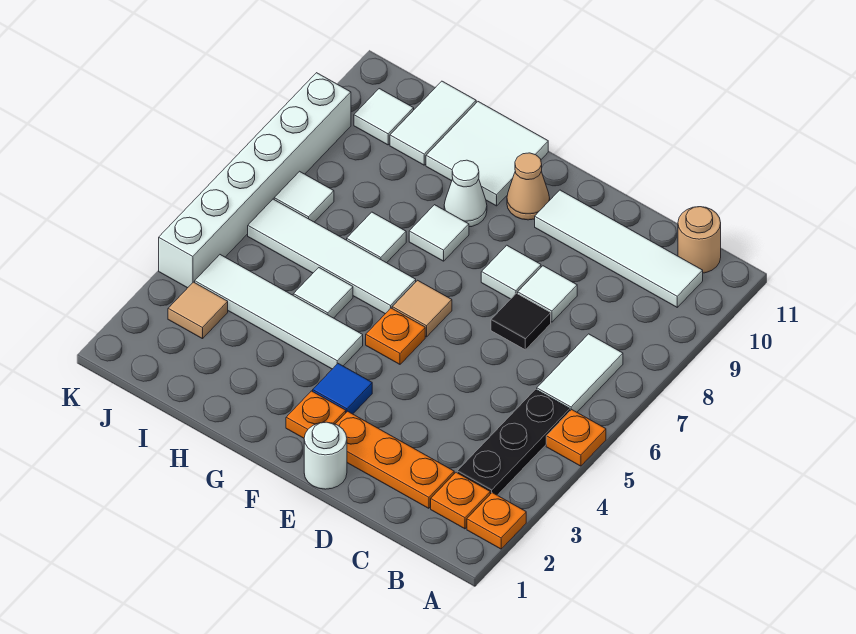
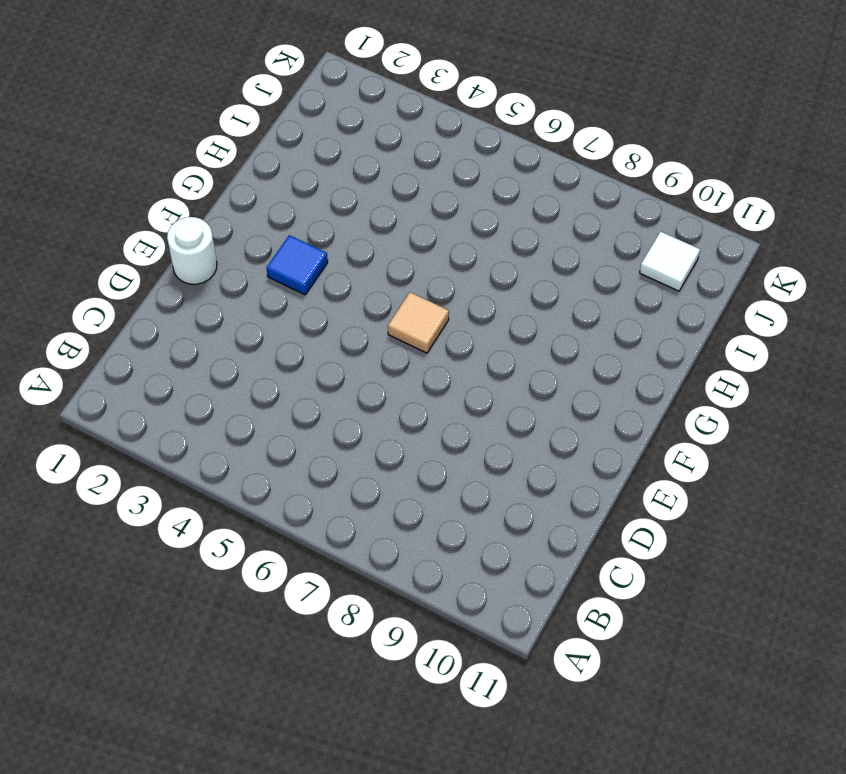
none -> orange plate A2 level 1
none -> orange plate A5 level 1
none -> orange plate B2 level 1

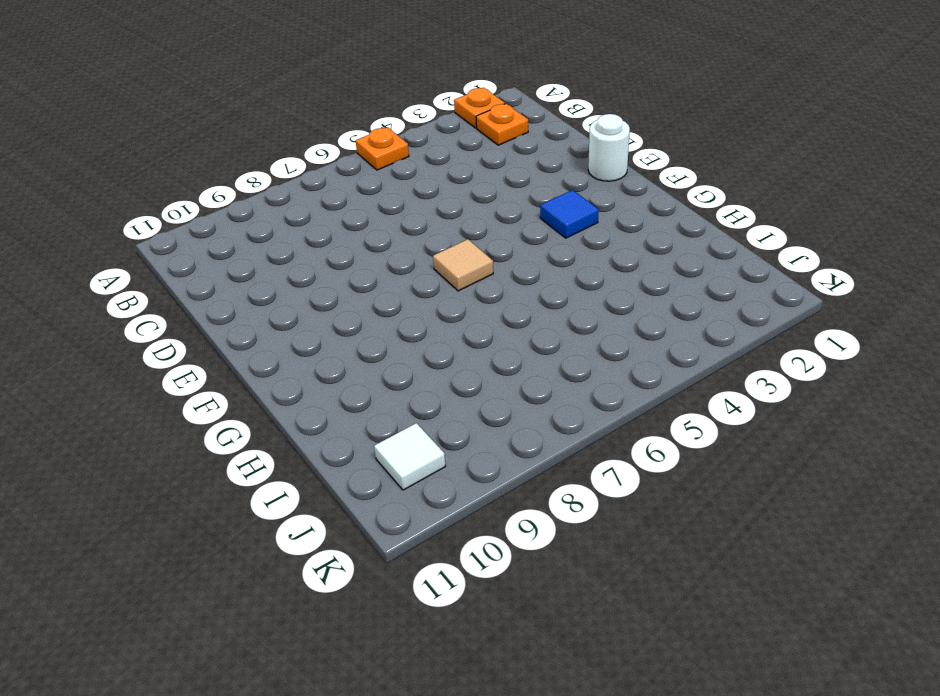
none -> black plate B3:B5 level 1
none -> white tile B6:B7 level 1
none -> white tile B10:E10 level 1

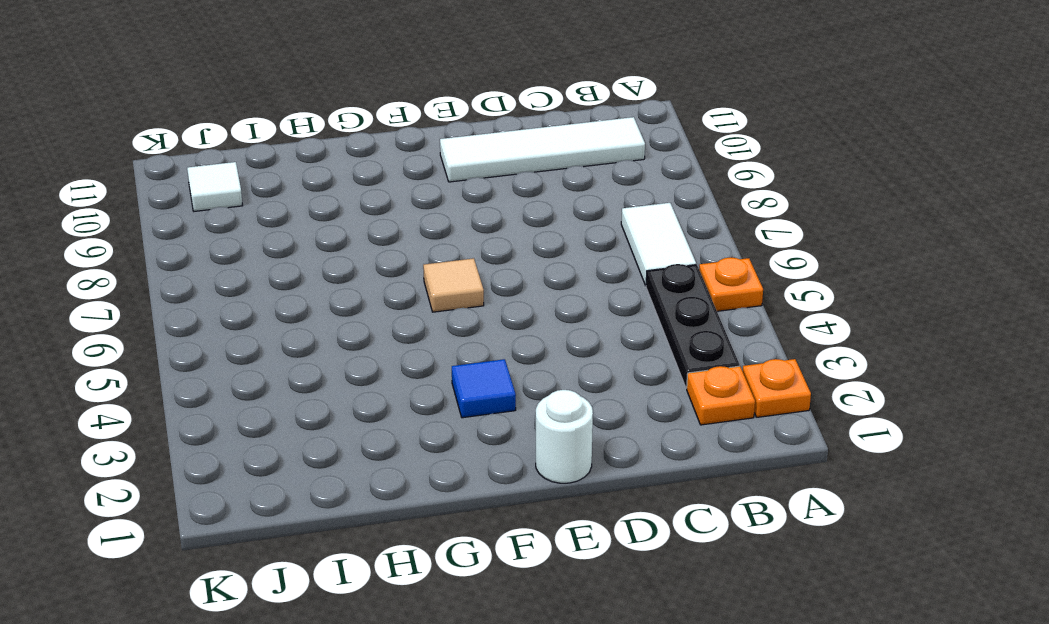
none -> tan round brick B11 level 1
none -> orange plate C2:E2 level 1
none -> black tile D7 level 1

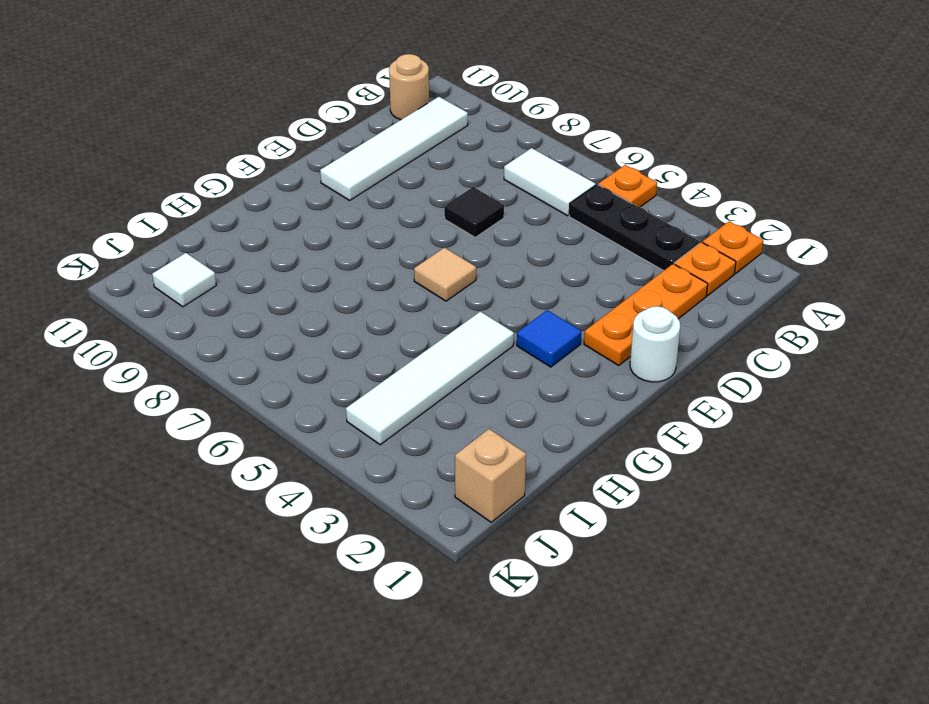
tan brick J1 level 1 -> none
none -> white tile D8 level 1
none -> white tile E8 level 1
none -> orange plate F2 level 1

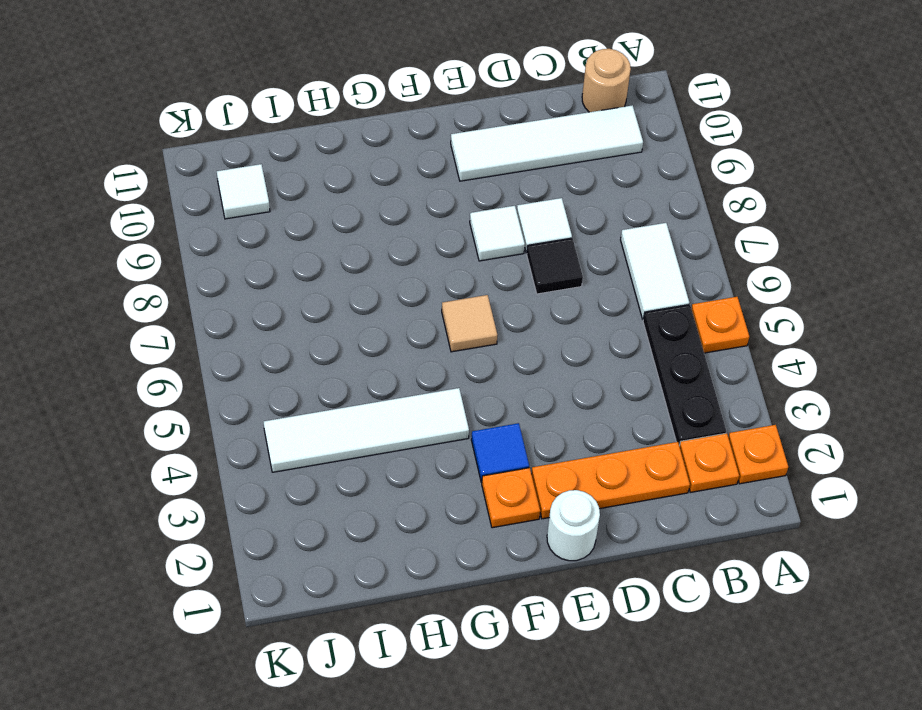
none -> orange plate F5 level 1
none -> tan cone F10 level 1
none -> white tile G6:J6 level 1

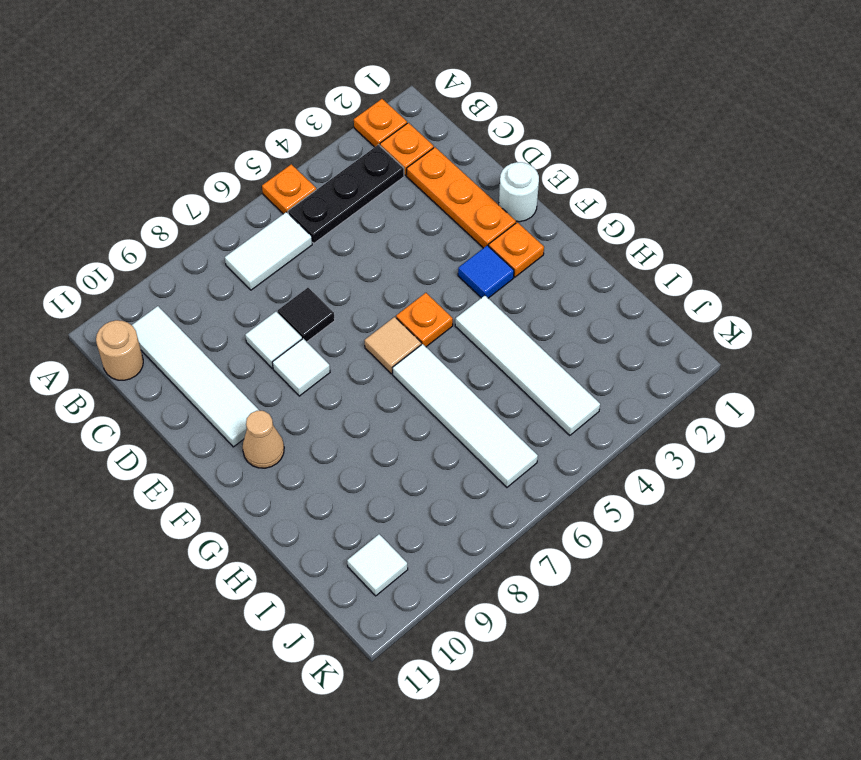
none -> white tile G8 level 1
none -> white cone G9 level 1
none -> white tile G10:H11 level 1

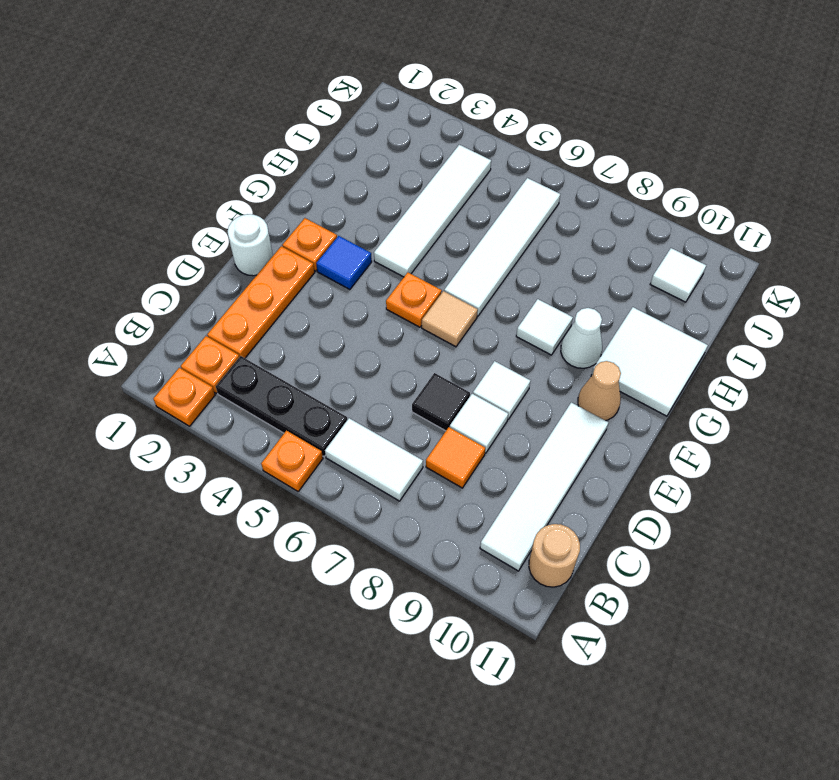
orange tile C8 level 1 -> none
none -> white tile H5 level 1
none -> white tile H7 level 1
none -> white tile I10:I11 level 1

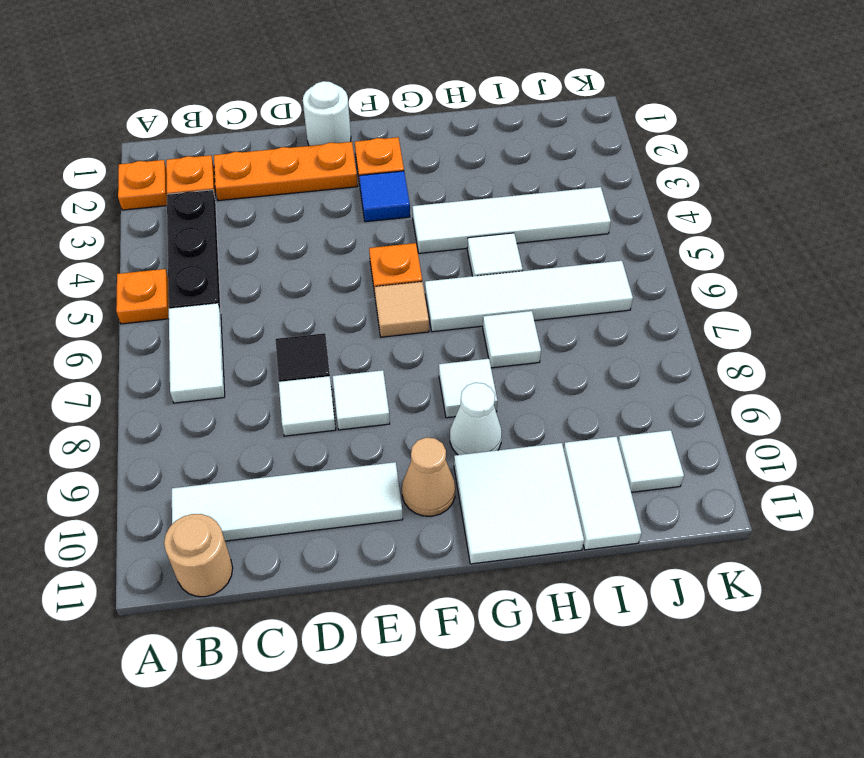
none -> tan tile J3 level 1
none -> white tile J7 level 1
none -> white brick K4:K9 level 1

